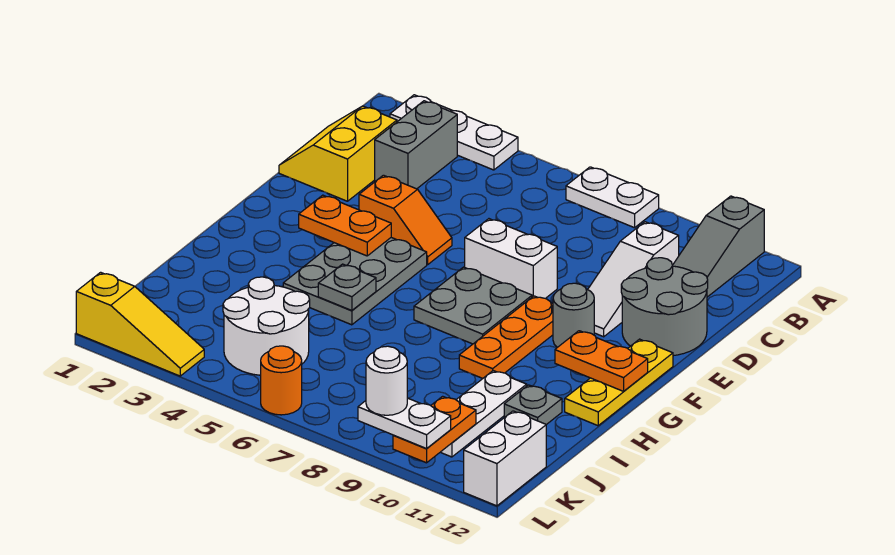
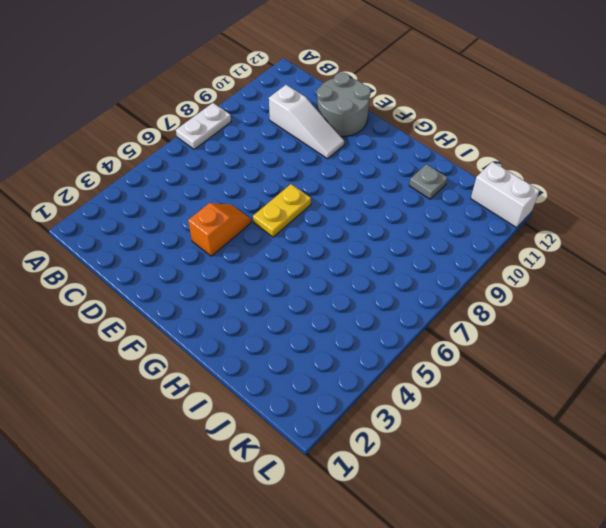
yellow plate F6:F7 level 1 -> grey plate F7:G8 level 1
none -> white plate A2:A4 level 1
none -> grey slope A11:C11 level 1 top A
none -> grey brick B3:C3 level 1

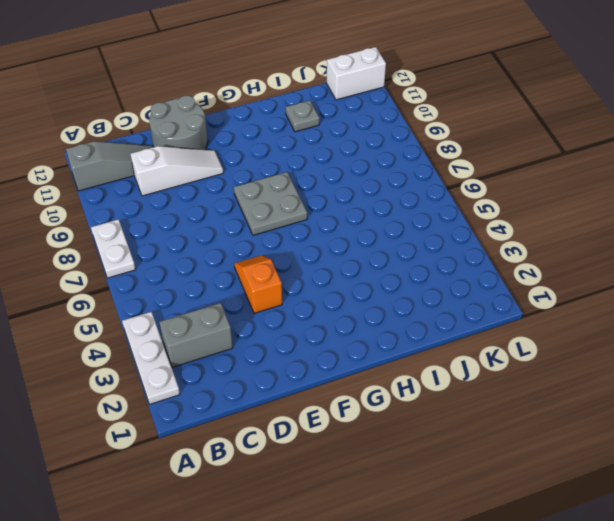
none -> yellow slope C1:D2 level 1 top 2
none -> white brick E7:E8 level 1
none -> grey plate F4:H5 level 1

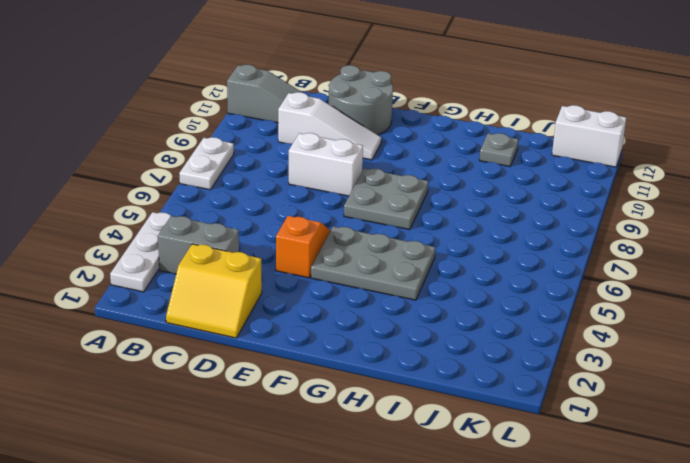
white brick D8:E8 level 1 -> white brick E7:E8 level 1
none -> orange plate F9:H9 level 1
none -> grey round brick F10 level 1
none -> yellow plate F12:H12 level 1

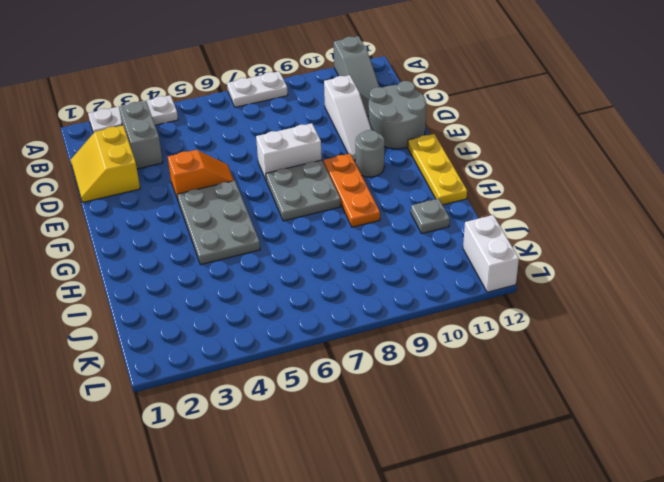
none -> white plate I10:K10 level 1
none -> white round brick J4:K5 level 1
none -> yellow slope L1:L3 level 1 top 1

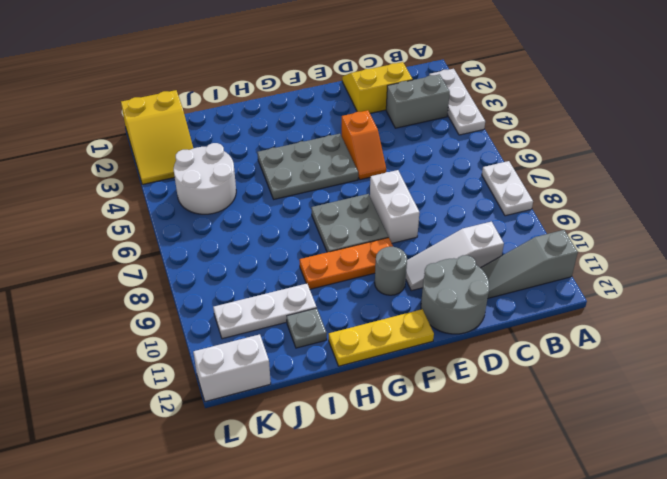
yellow slope K1:L3 level 1 top 1 -> yellow slope L1:L3 level 1 top 1
none -> orange round brick L6 level 1
none -> orange plate F3:F4 level 2
none -> orange plate G11:G12 level 2

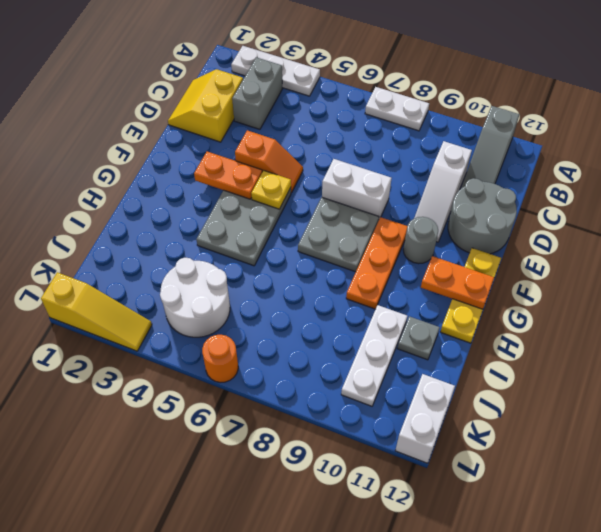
yellow plate F5 level 2 -> none
none -> grey plate H5 level 2
none -> orange plate K10:L10 level 2
none -> white plate L9:L10 level 3

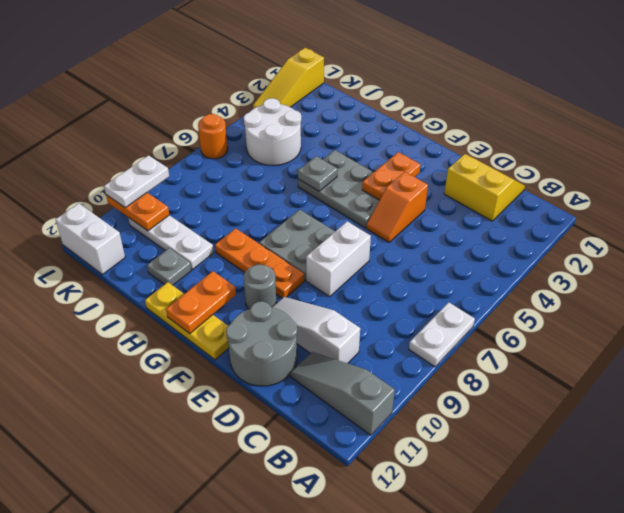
none -> white plate A2:A4 level 1
none -> grey brick B3:C3 level 1
none -> white round brick L9 level 4

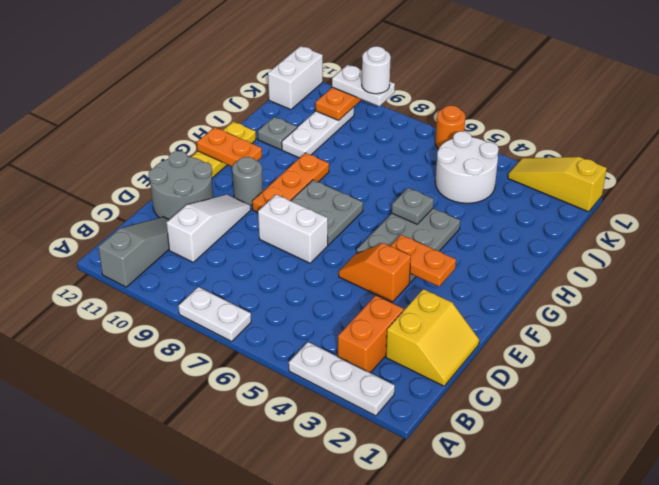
orange brick B3:C3 level 1 -> grey brick B3:C3 level 1

